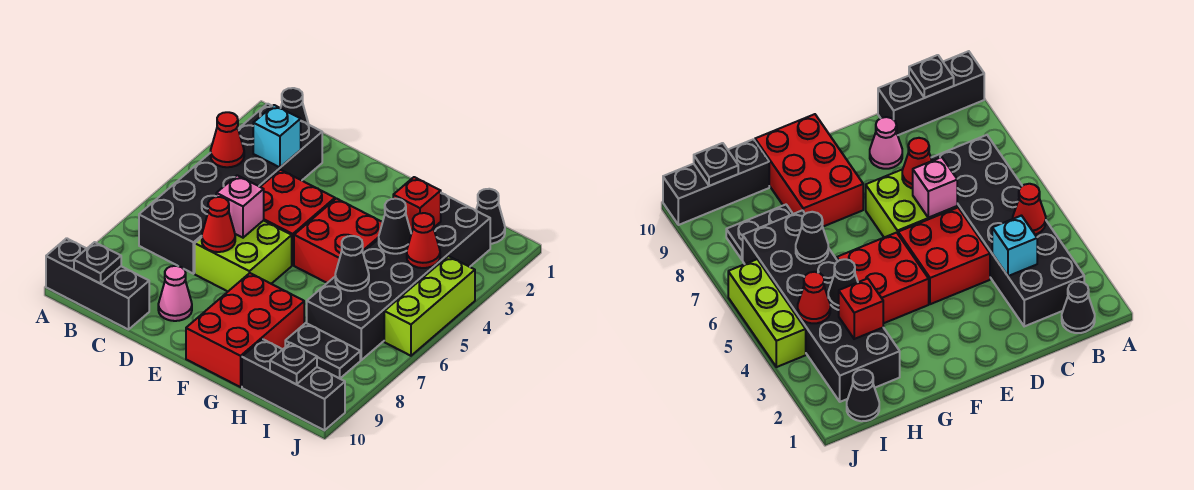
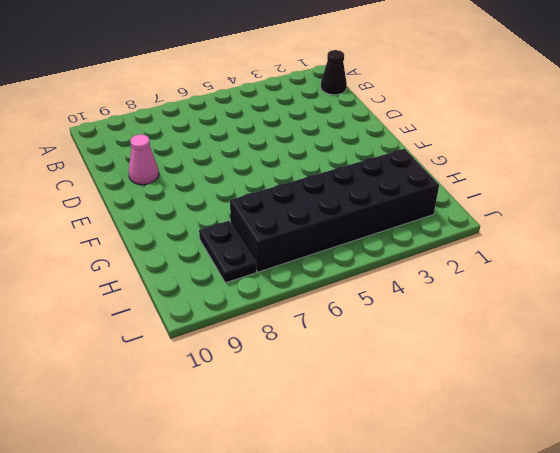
none -> black brick A10:C10 level 1
none -> black brick B2:C7 level 1
none -> red brick D4:E5 level 1

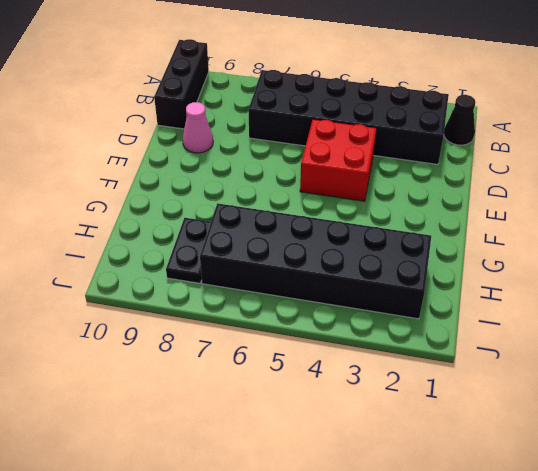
none -> lime brick D6:E7 level 1
none -> red brick F4:G5 level 1
none -> red brick F8:G10 level 1

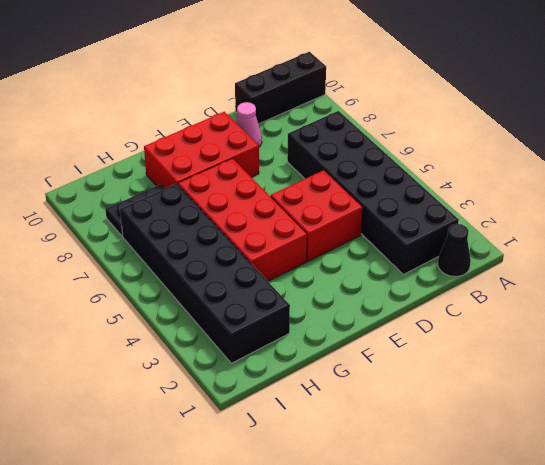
red brick E8:G9 level 1 -> red brick F8:G10 level 1
red brick F4:G7 level 1 -> red brick F4:G5 level 1
none -> lime brick D6:E7 level 1
none -> black brick H10:J10 level 1
none -> black cone I1 level 1

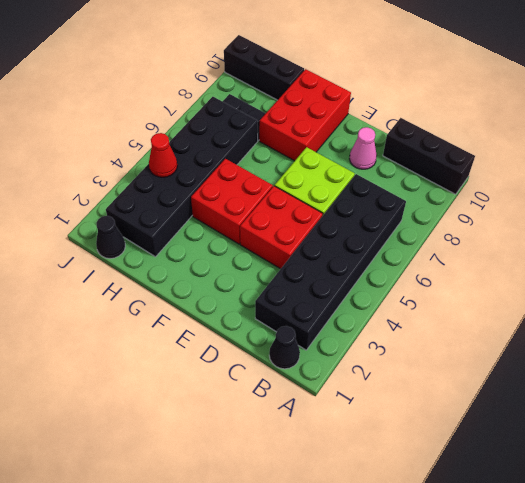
none -> lime brick J4:J6 level 1
none -> red cone B4 level 2
none -> black plate B10 level 2

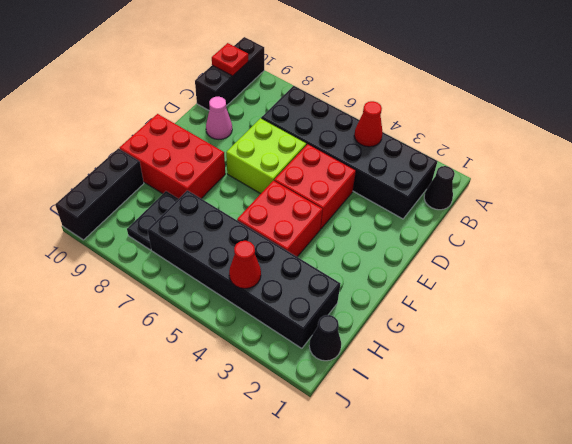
red plate B10 level 2 -> black plate B10 level 2
none -> lime brick J4:J6 level 1
none -> cyan brick C3 level 2
none -> pink brick D6 level 2

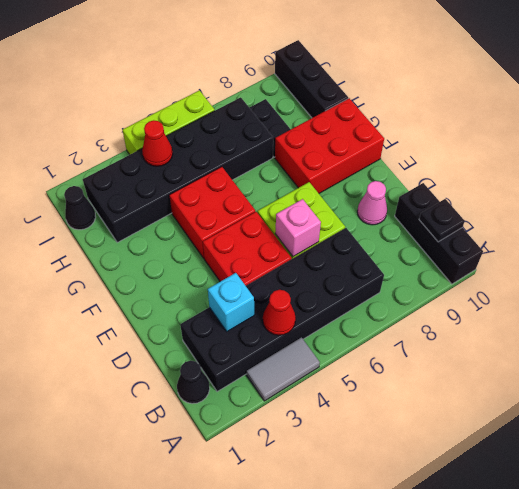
grey tile A3:A4 level 1 -> none
none -> red cone D7 level 2
none -> red brick H3 level 2
none -> black cone H4 level 2

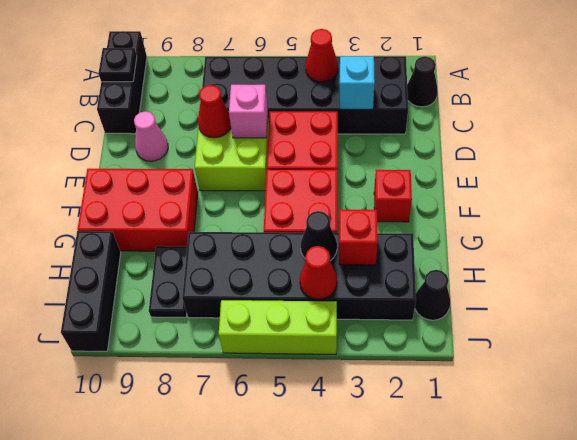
red brick F2 level 1 -> none
none -> black cone H6 level 2
none -> black plate I10 level 2

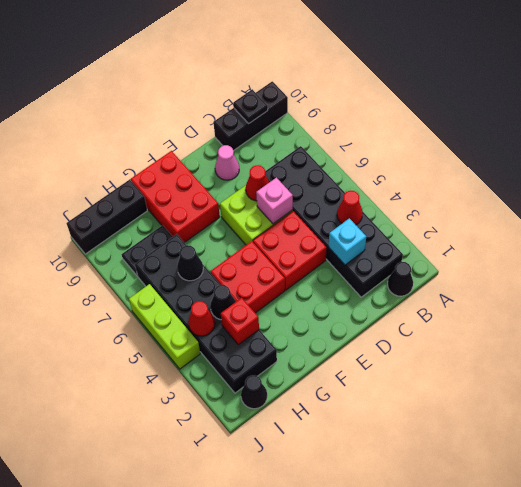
none -> black plate I10 level 2

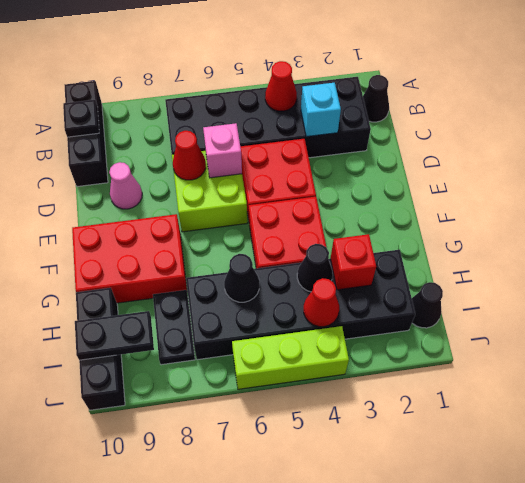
black plate I9:I10 level 2 -> black plate I10 level 2

